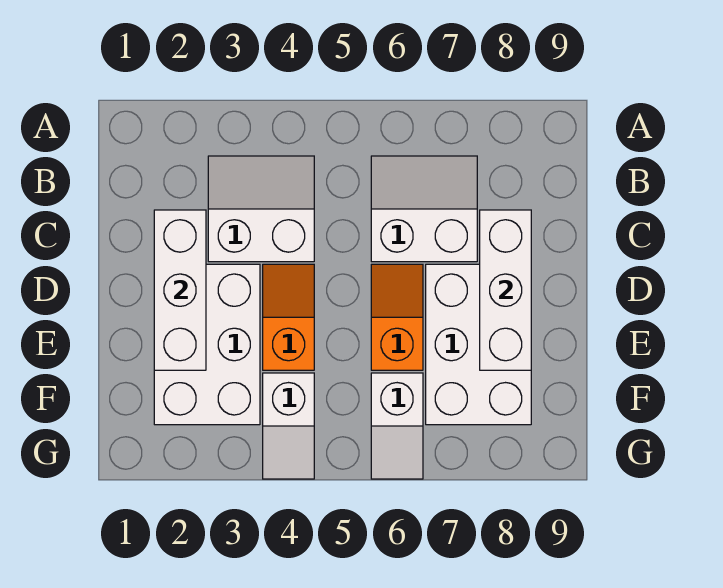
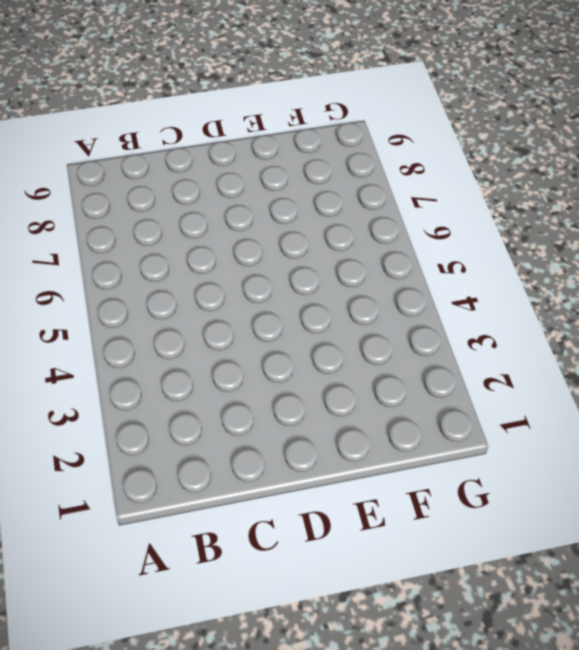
none -> white slope B3:C4 level 1 top C
none -> white slope B6:C7 level 1 top C

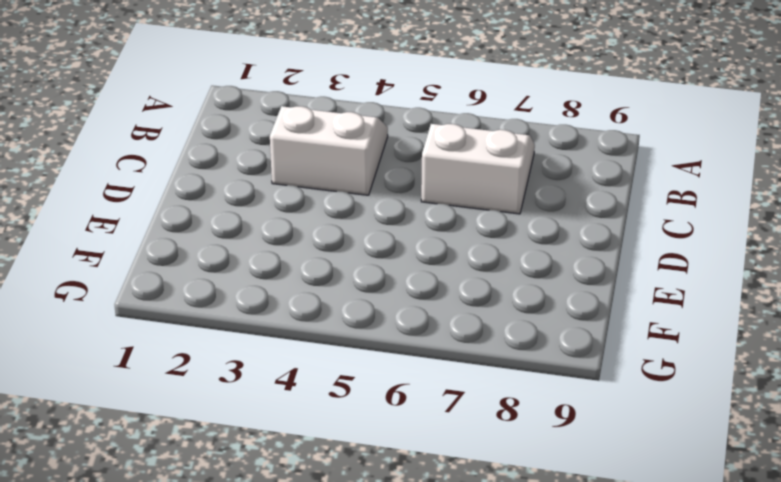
none -> white brick D2:F3 level 1
none -> orange slope D4:E4 level 1 top E

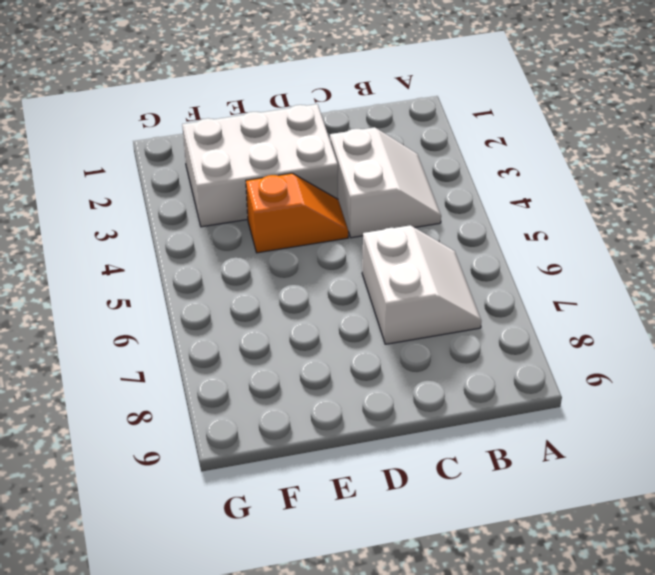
none -> orange slope D6:E6 level 1 top E
none -> white brick D7:F8 level 1

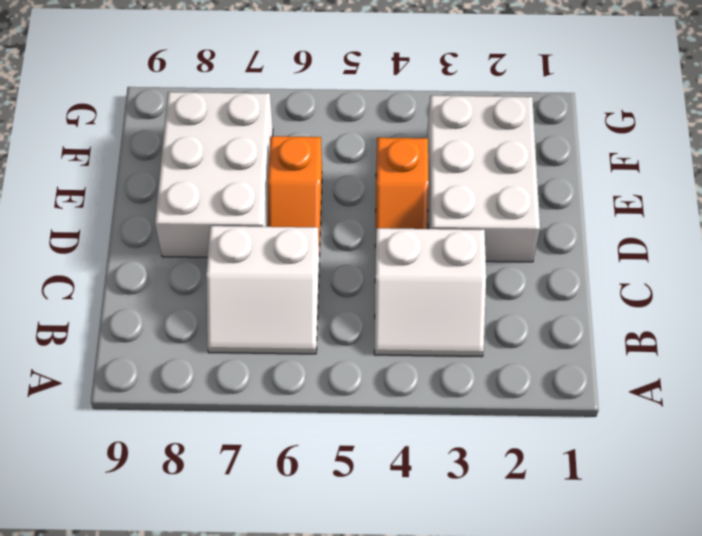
none -> white slope F4:G4 level 1 top F
none -> white slope F6:G6 level 1 top F

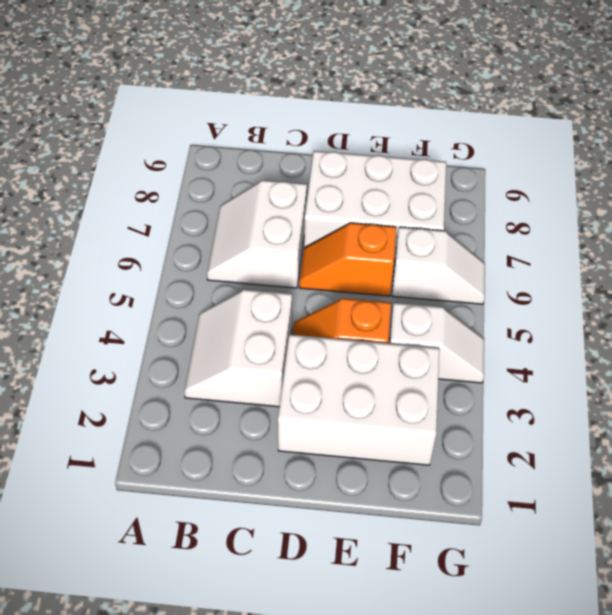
none -> white brick C2:E2 level 2
none -> white brick C8:E8 level 2

